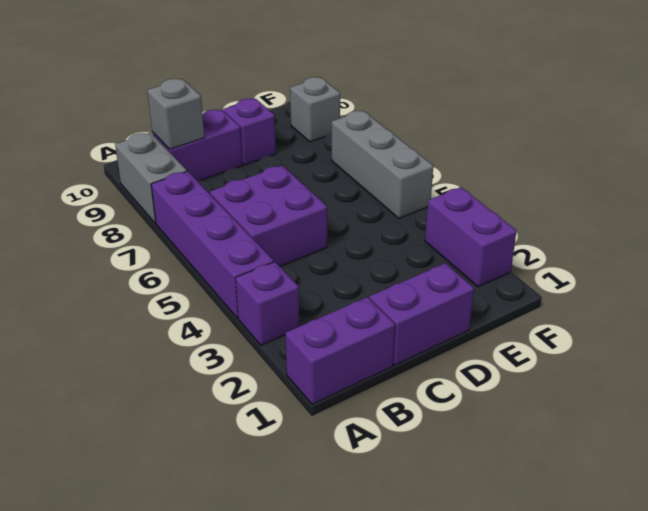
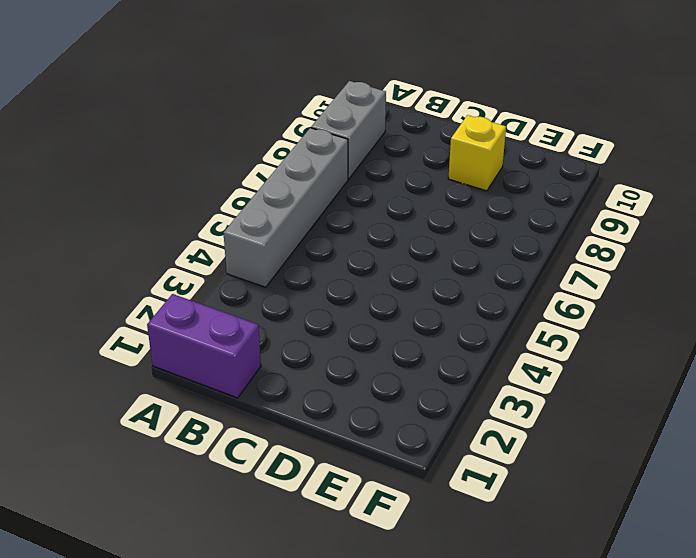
grey brick A4:A7 level 1 -> purple brick A4:A7 level 1
yellow brick D9 level 1 -> purple brick D9 level 1
none -> purple brick A3 level 1
none -> purple brick B5:C6 level 1
none -> purple brick B9:C9 level 1

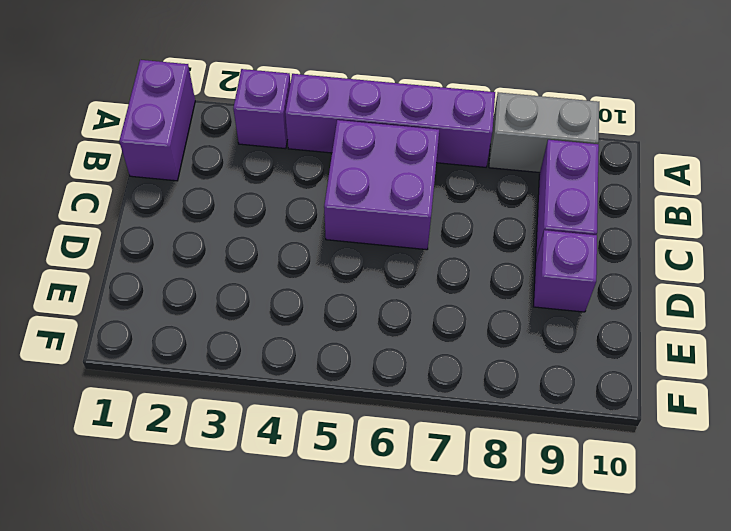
none -> purple brick C1:D1 level 1
none -> purple brick F2:F3 level 1
none -> grey brick F5:F7 level 1

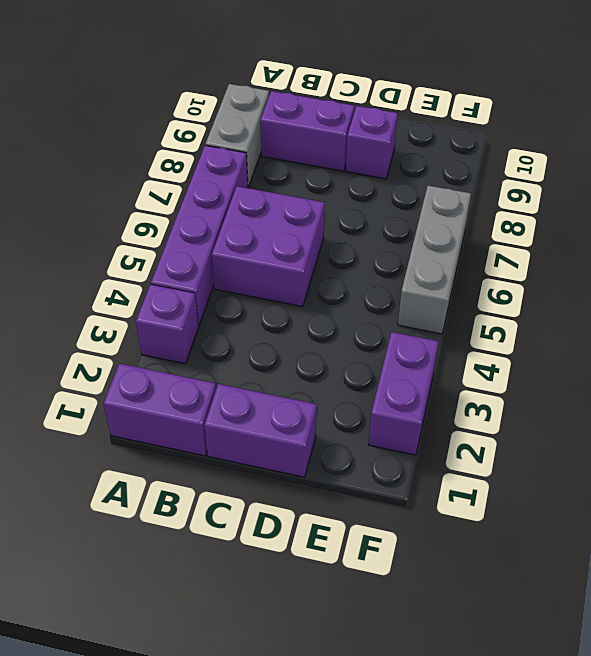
none -> grey brick F9 level 1
none -> grey brick B9 level 2

